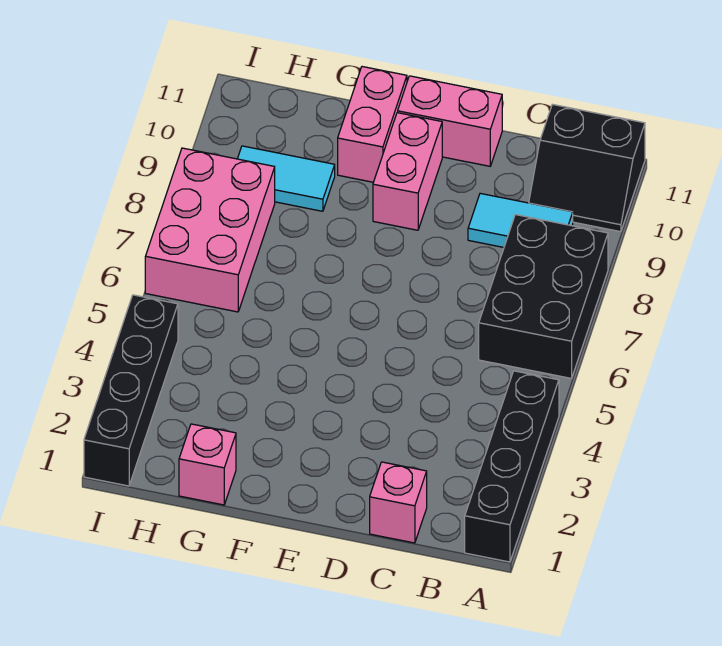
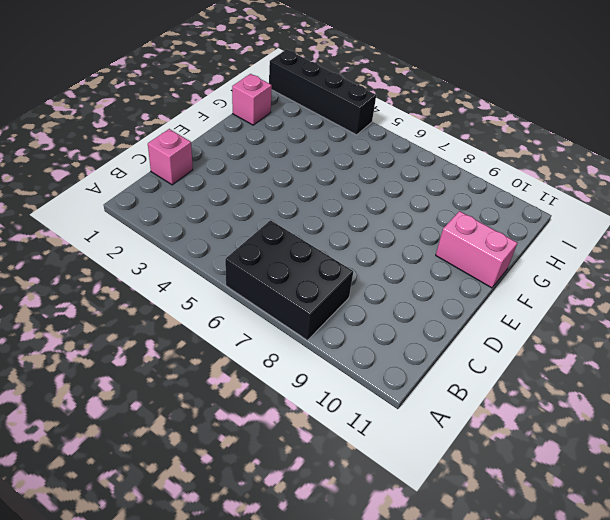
none -> black brick A1:A4 level 1
none -> black slope A10:B11 level 1 top 11
none -> cyan tile B9:C9 level 1

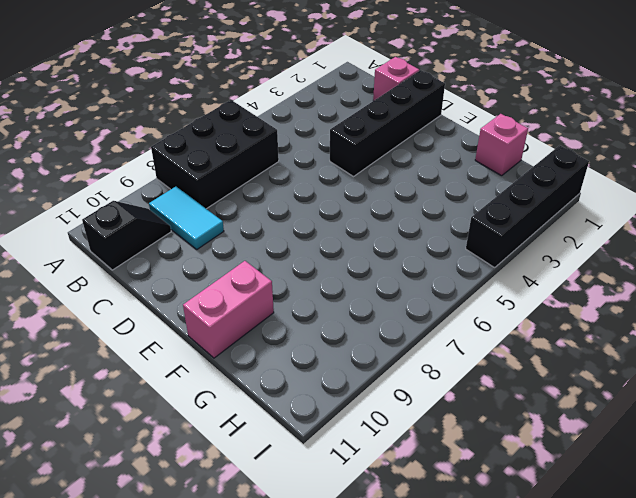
black slope B10:B11 level 1 top 11 -> black slope A10:B11 level 1 top 11
black brick D1:D4 level 1 -> black brick A1:A4 level 1
none -> pink brick D11:E11 level 1
none -> pink brick E9:E10 level 1
none -> cyan tile G9:H9 level 1

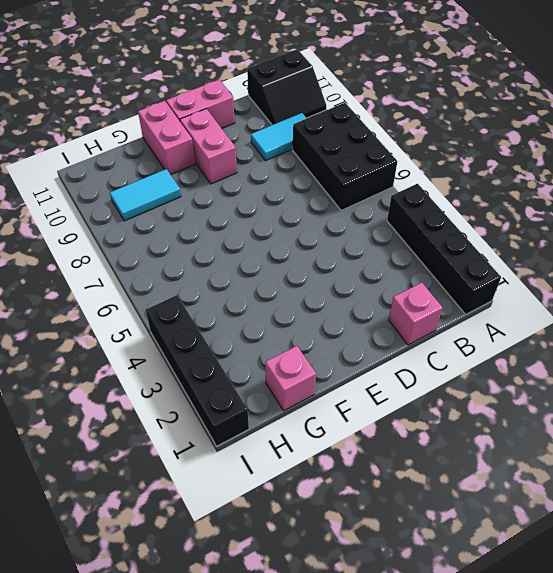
none -> pink brick H6:I8 level 1

